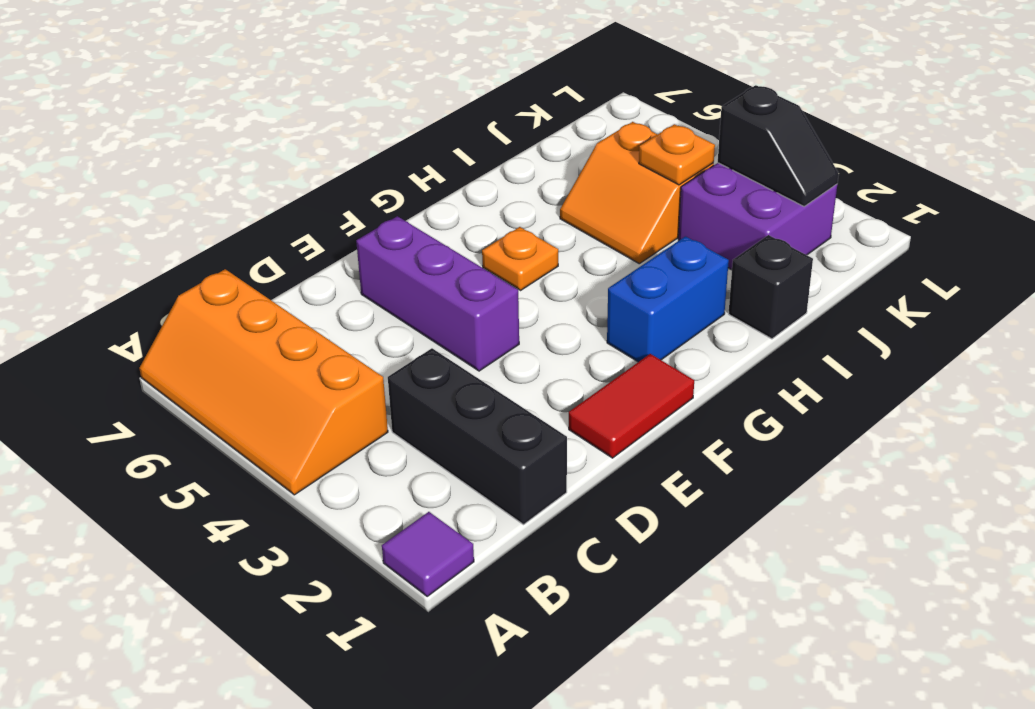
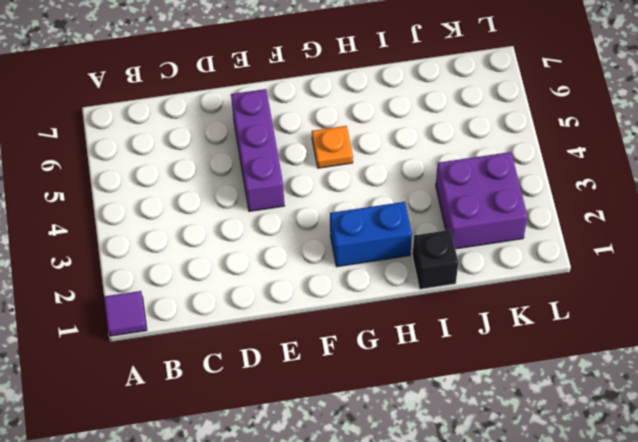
none -> orange slope A4:B7 level 1 top B
none -> black brick C1:C3 level 1
none -> red tile E1:F1 level 1

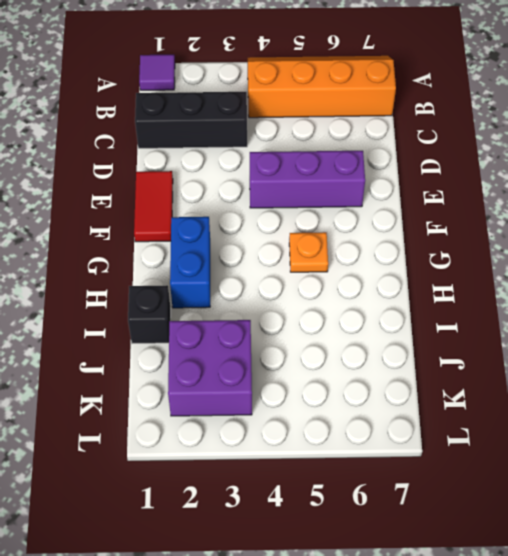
none -> orange slope I4:J5 level 1 top J
none -> orange plate J4 level 2
none -> black slope K2:K3 level 2 top 3

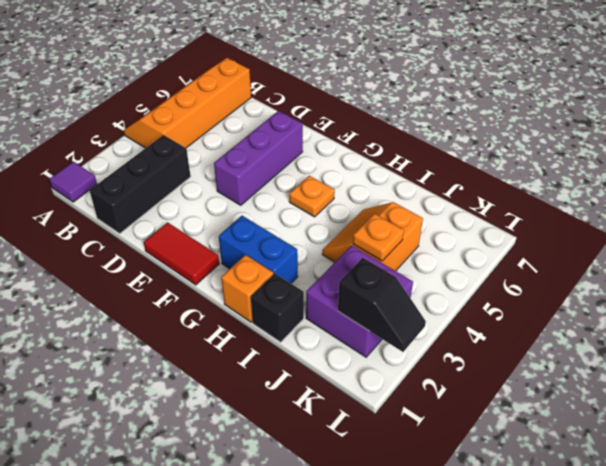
orange brick H1 level 1 -> none
black slope K2:L2 level 2 top K -> black slope K2:K3 level 2 top 3

